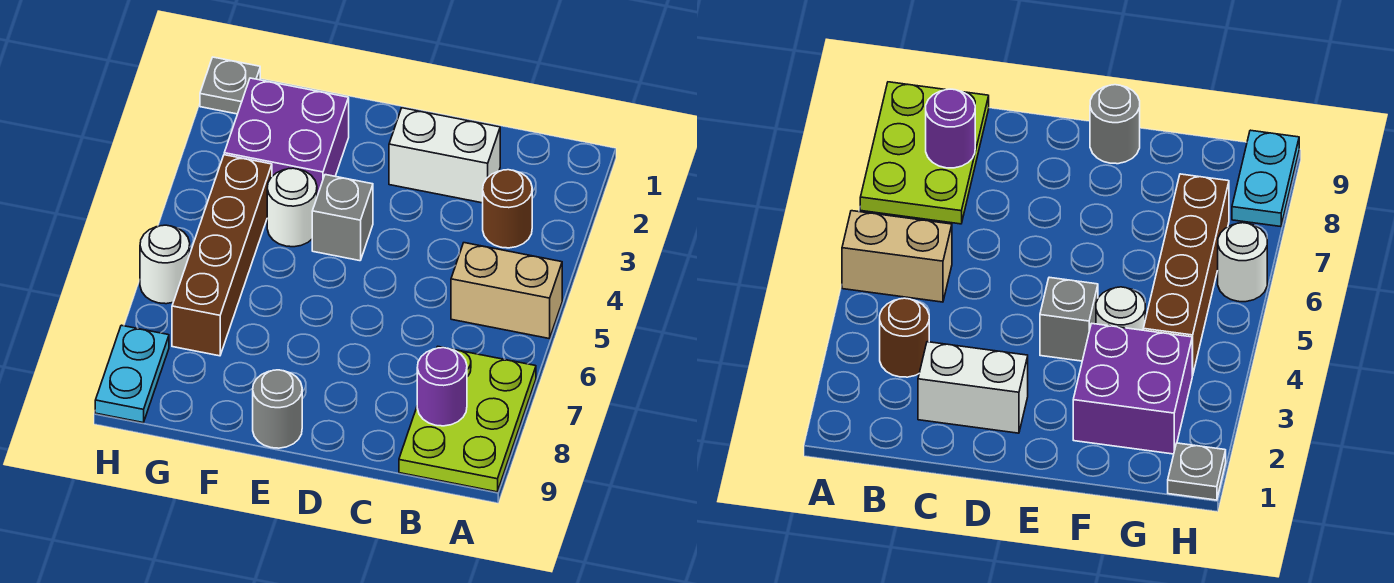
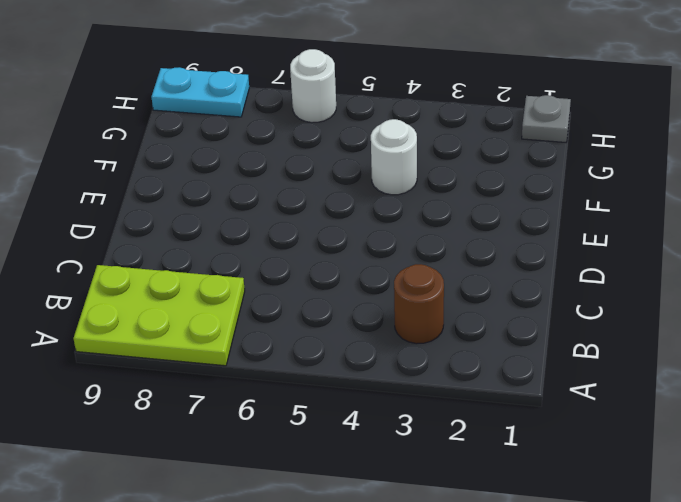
none -> tan brick A5:B5 level 1
none -> white brick C2:D2 level 1
none -> grey brick E4 level 1

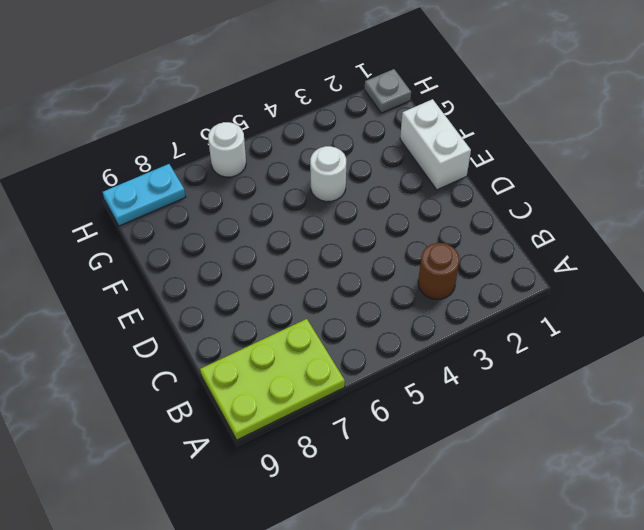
white brick E1:F1 level 1 -> white brick C2:D2 level 1
none -> tan brick A5:B5 level 1
none -> grey brick E4 level 1
none -> grey round brick E9 level 1

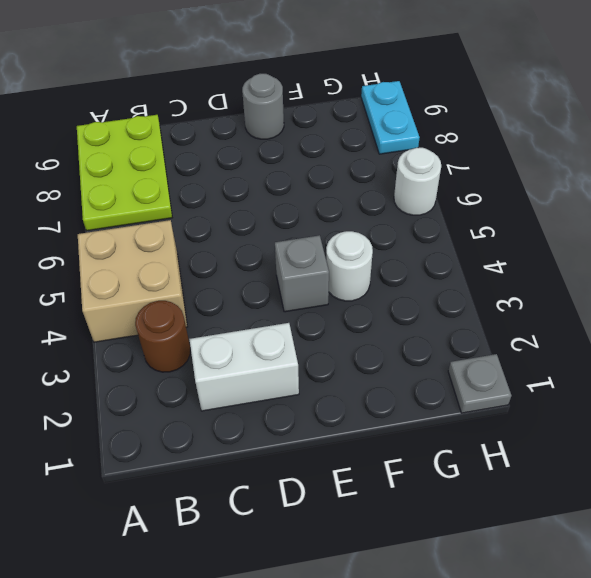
tan brick A4:B5 level 1 -> tan brick A5:B5 level 1
none -> purple brick F2:G3 level 1
none -> brown brick G4:G7 level 1
none -> purple round brick B8 level 2

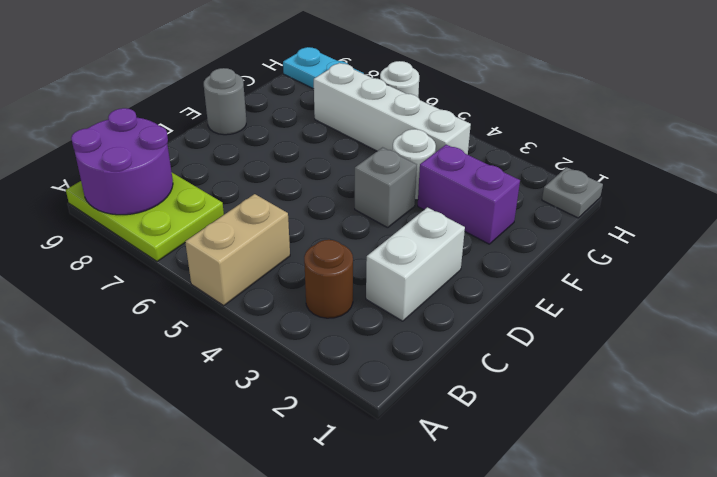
purple round brick A8:B9 level 2 -> purple round brick B8 level 2
purple brick F2:F3 level 1 -> purple brick F2:G3 level 1
white brick G4:G7 level 1 -> brown brick G4:G7 level 1

